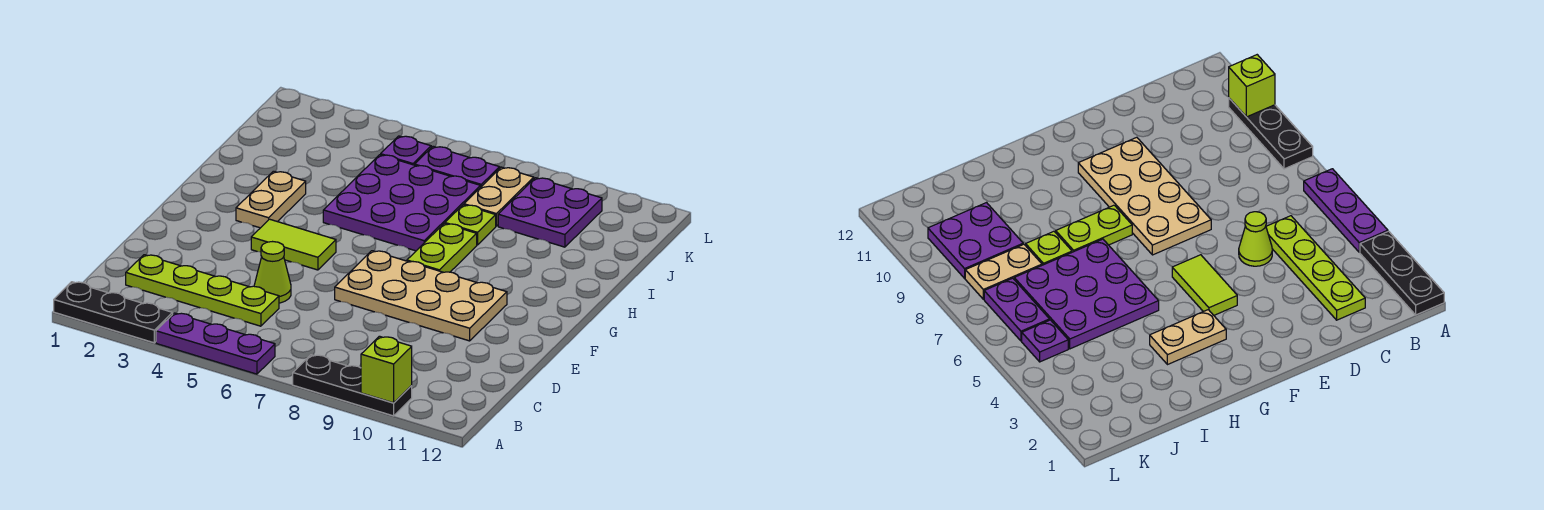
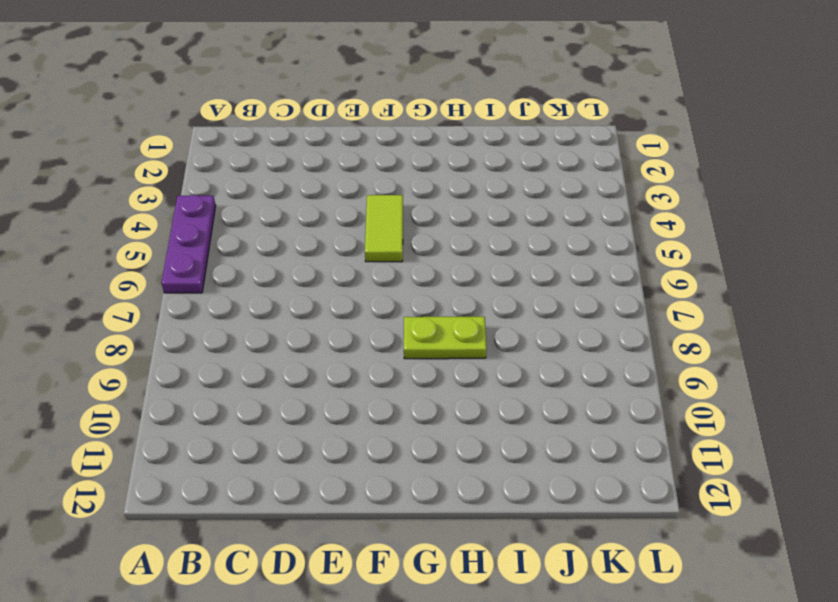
none -> black plate A1:A3 level 1
none -> black plate A8:A10 level 1
none -> lime plate C2:C5 level 1

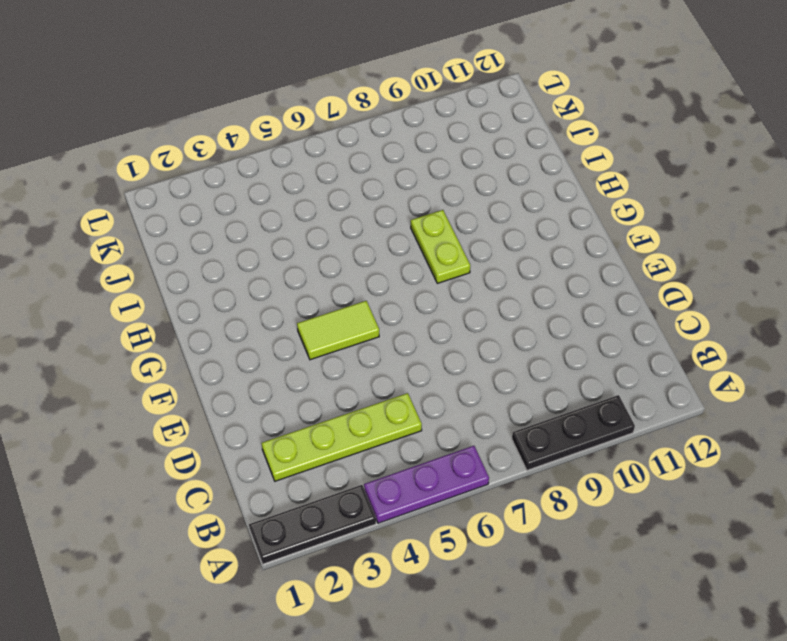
none -> lime cone D5 level 1
none -> tan plate E7:F10 level 1
none -> tan plate G3:H3 level 1

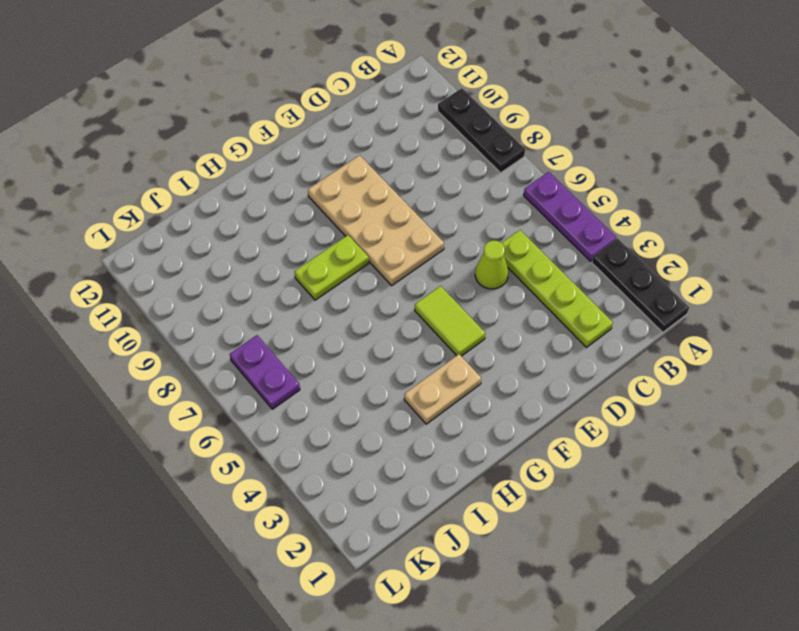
none -> purple plate H5:J7 level 1
none -> lime plate I8 level 1
none -> tan plate J8:K8 level 1

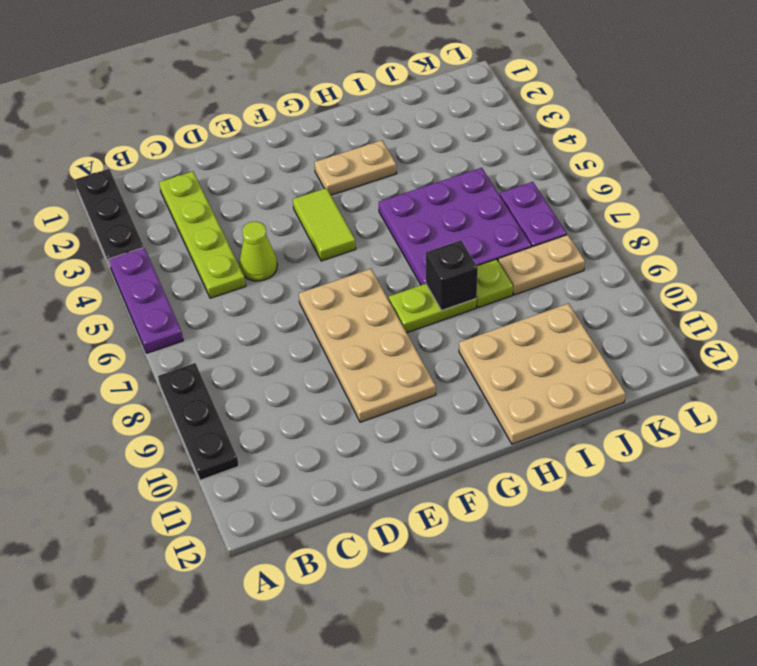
black brick H8 level 2 -> none
tan plate H10:J12 level 1 -> purple plate J9:K10 level 1
none -> purple plate K5 level 1
none -> lime brick A10 level 2

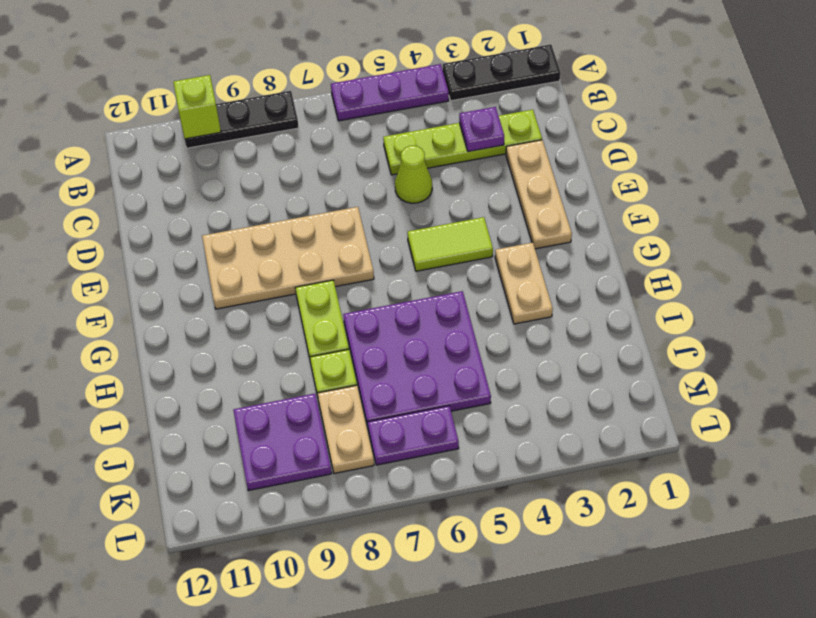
purple plate C3 level 2 -> purple plate K5 level 1
tan plate D2:F2 level 1 -> none

